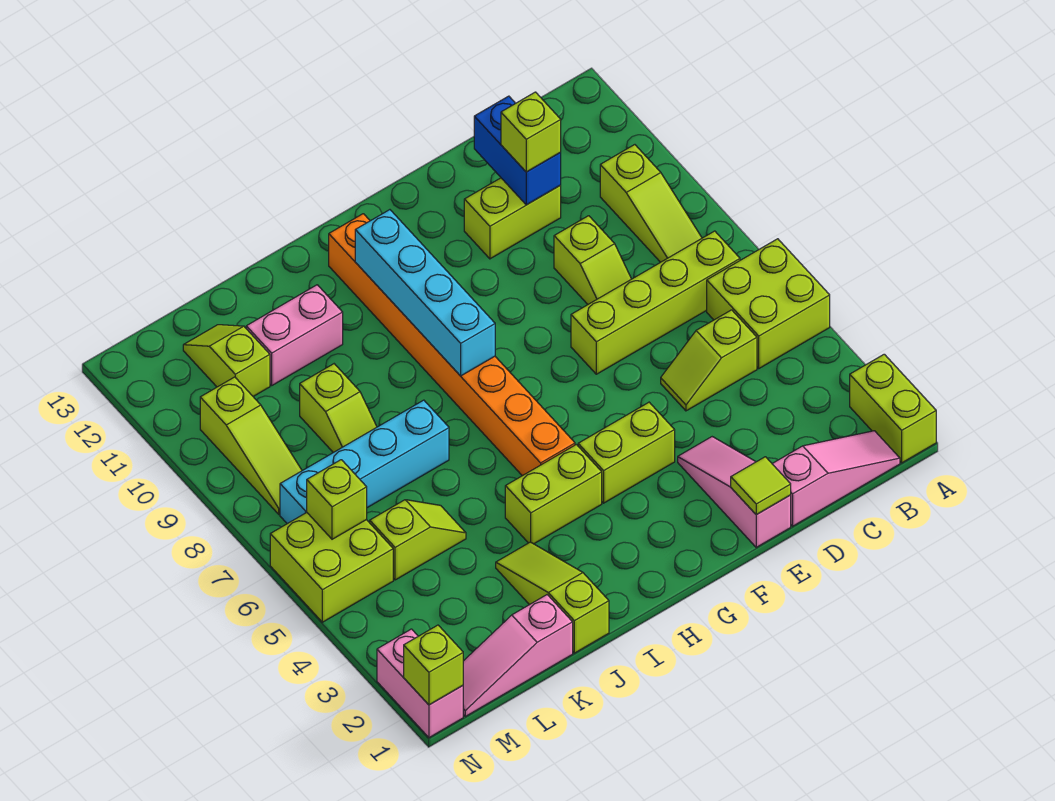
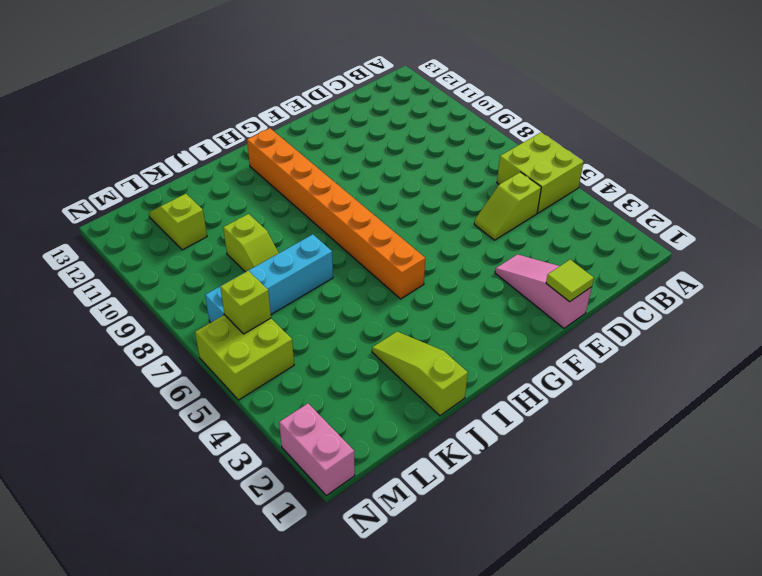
none -> lime brick A1:A2 level 1
none -> pink slope B1:D1 level 1 top D
none -> lime brick B7:E7 level 1

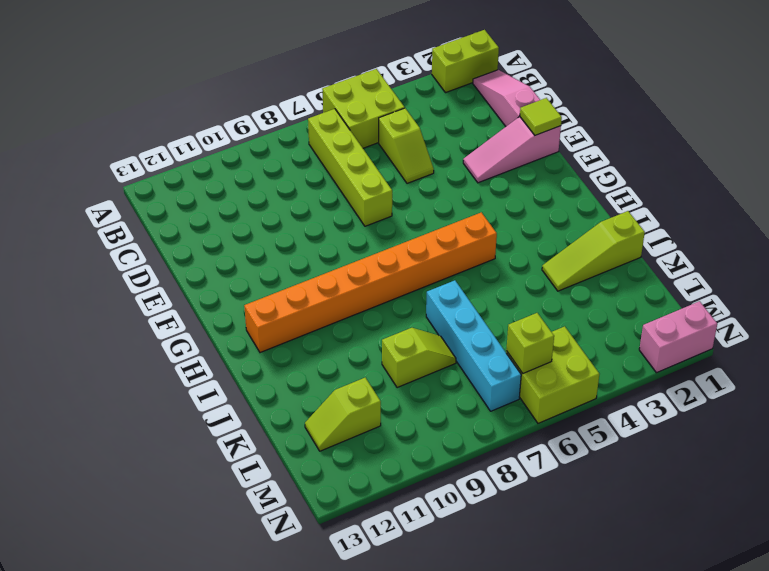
none -> lime slope B8:B10 level 1 top 10
none -> lime slope D8:D9 level 1 top 9
none -> lime brick D11:E11 level 1

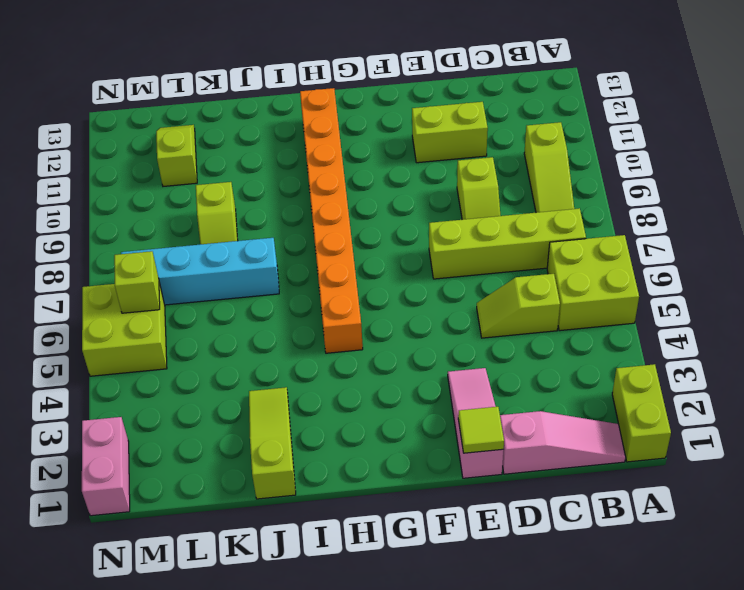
none -> lime brick F4:G4 level 1
none -> lime brick H4:I4 level 1
none -> pink brick J11:K11 level 1

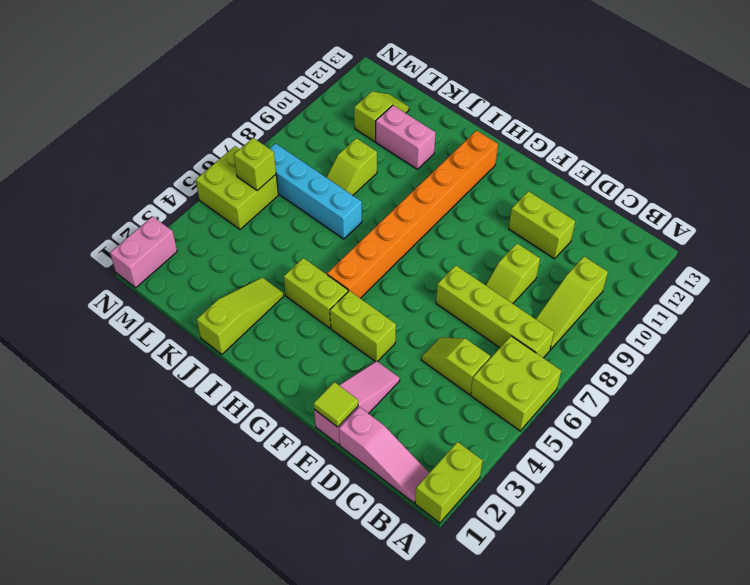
none -> pink slope K1:M1 level 1 top K
none -> lime slope K5:L5 level 1 top L
none -> lime slope M8:M10 level 1 top 10

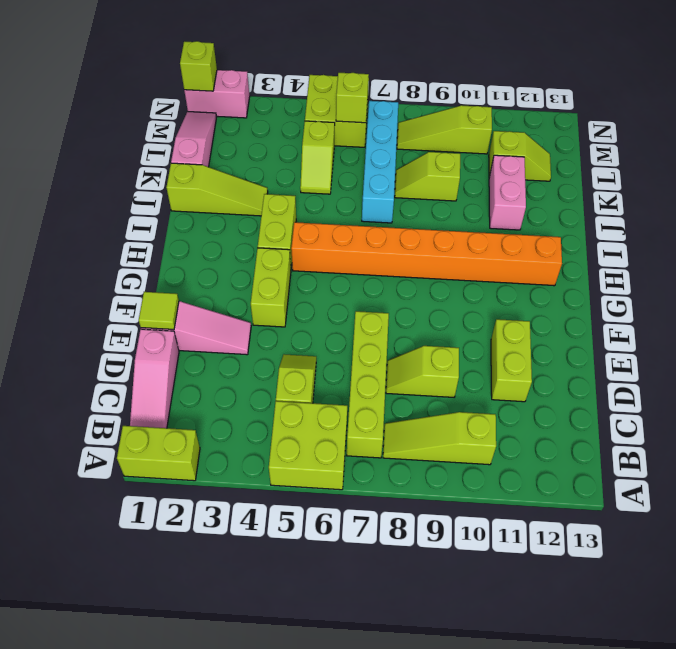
none -> blue brick D11:D12 level 2
none -> cyan brick H8:H11 level 2
none -> lime brick D11 level 3

